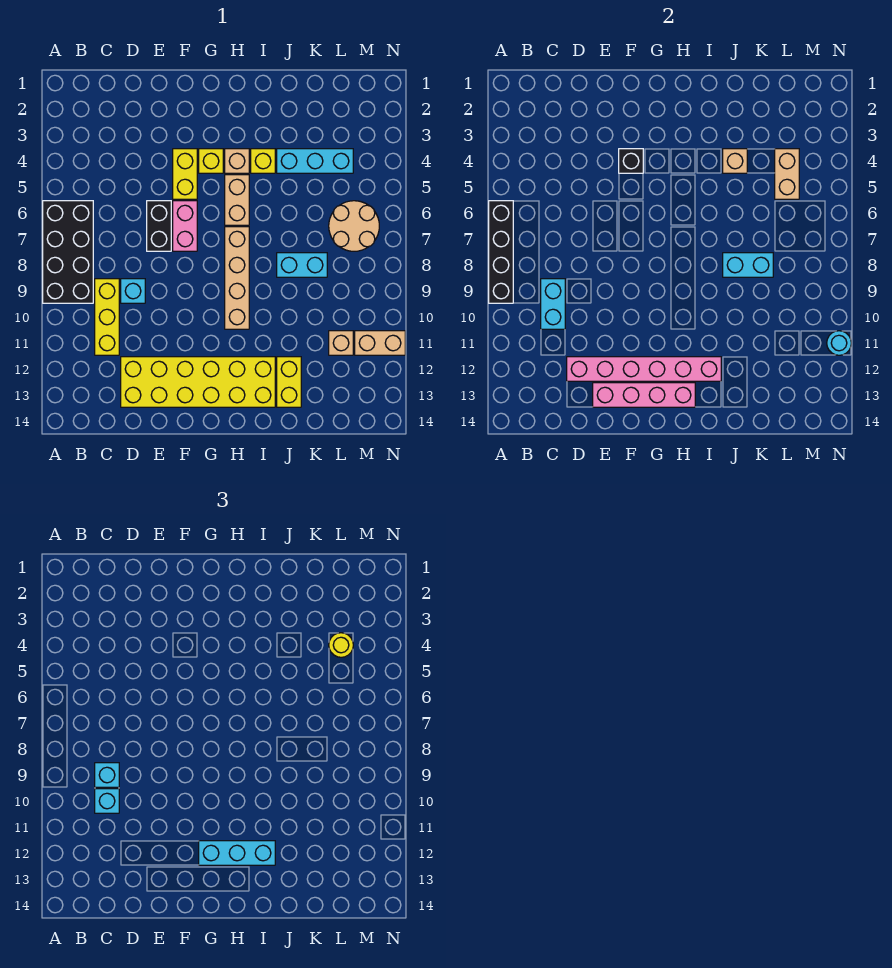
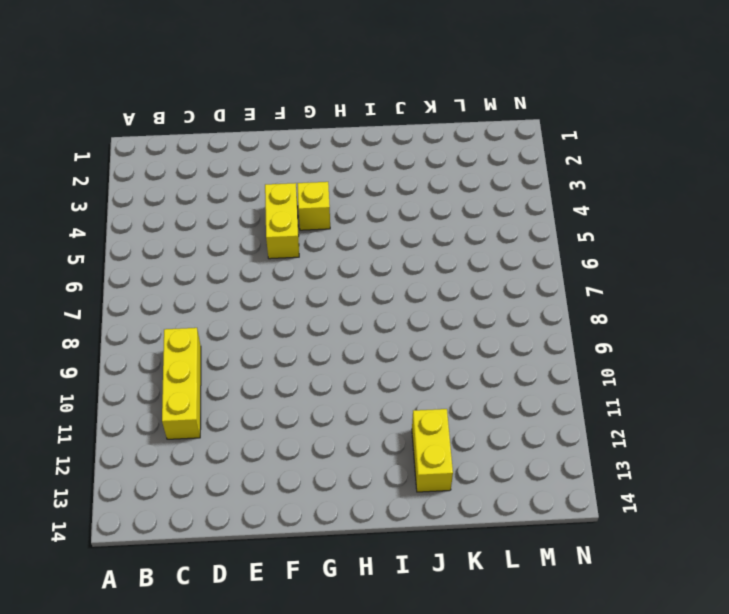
none -> black brick A6:B9 level 1
none -> cyan brick D9 level 1
none -> yellow brick D12:I13 level 1
none -> black brick E6:E7 level 1

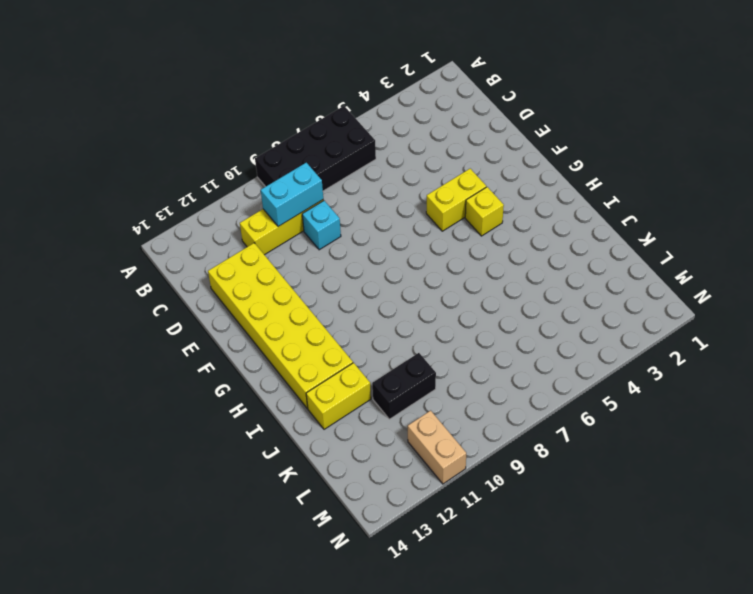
black brick K10:K11 level 1 -> black brick E6:E7 level 1
none -> pink brick F6:F7 level 1
none -> tan brick H4 level 1
none -> tan brick H5:H6 level 1
none -> tan brick H7:H10 level 1

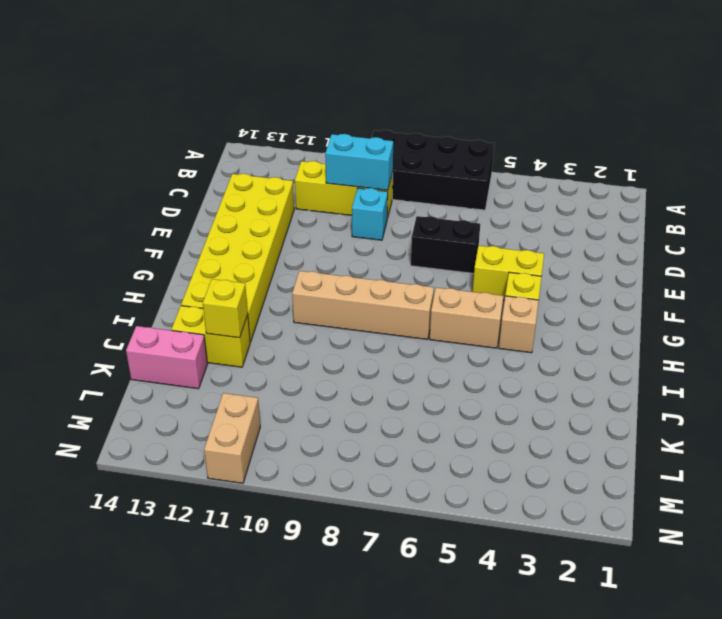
yellow brick J12 level 2 -> yellow brick I4 level 1
pink brick K13:K14 level 1 -> pink brick F6:F7 level 1
none -> cyan brick J4:L4 level 1
none -> cyan brick J8:K8 level 1
none -> tan round brick L6:M7 level 1
none -> tan brick L11 level 1

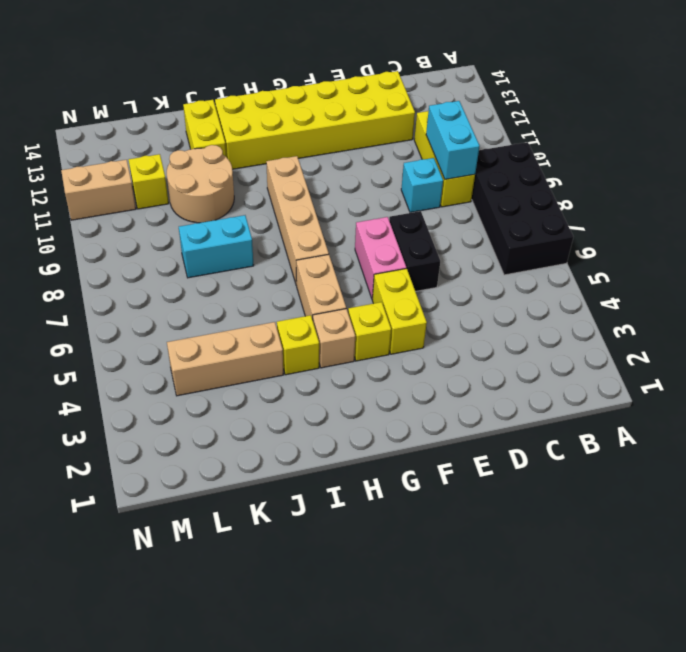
tan brick J4:L4 level 1 -> cyan brick J4:L4 level 1
tan round brick J10:K11 level 1 -> tan round brick L6:M7 level 1
yellow brick L11 level 1 -> tan brick L11 level 1
none -> black brick A6:A9 level 2
none -> pink brick D12:I12 level 2
none -> pink brick E13:H13 level 2
none -> black brick F4 level 2

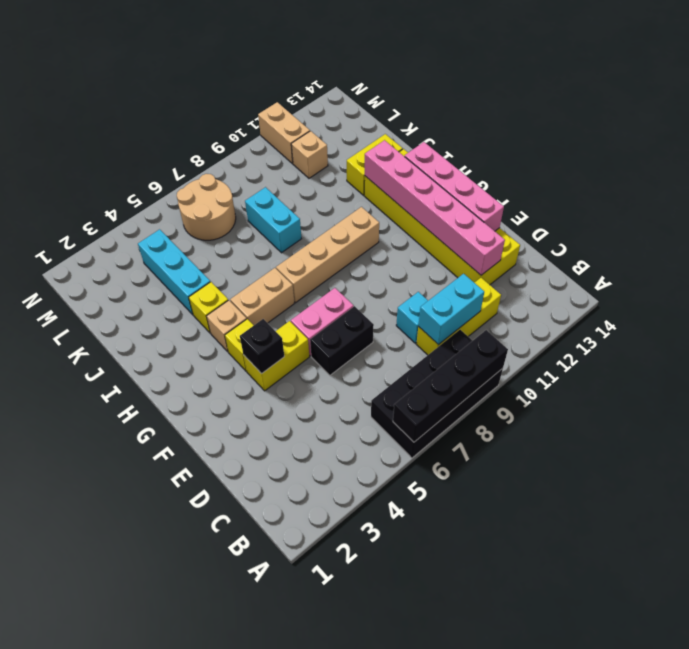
none -> tan brick J4 level 2
none -> cyan brick J8:K8 level 2
none -> tan brick L4:L5 level 2
none -> cyan round brick N11 level 2

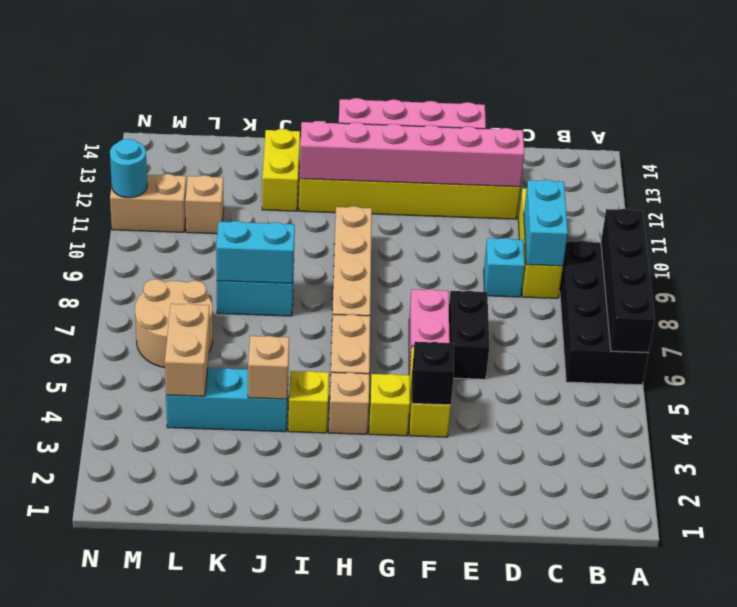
none -> cyan brick C9 level 3
none -> cyan brick C10 level 3
none -> cyan brick G12:I12 level 3
none -> yellow round brick L4 level 3

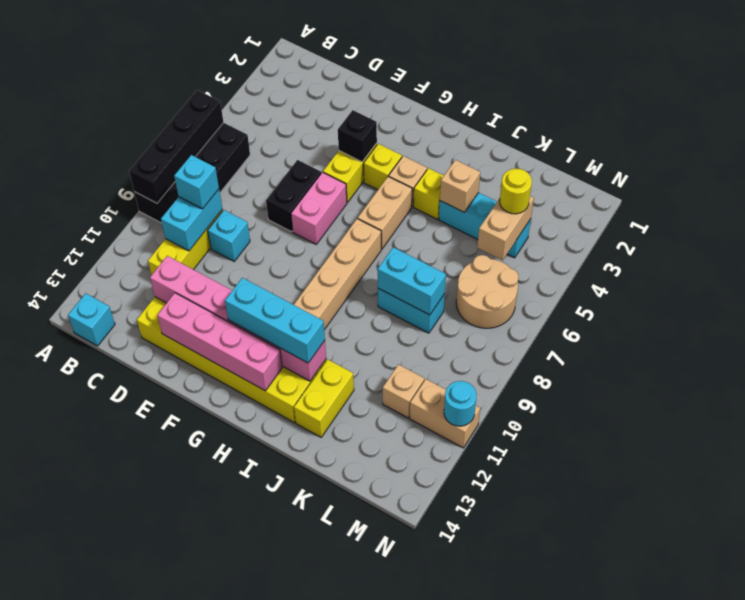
cyan brick B14 level 1 -> cyan brick C10 level 3

